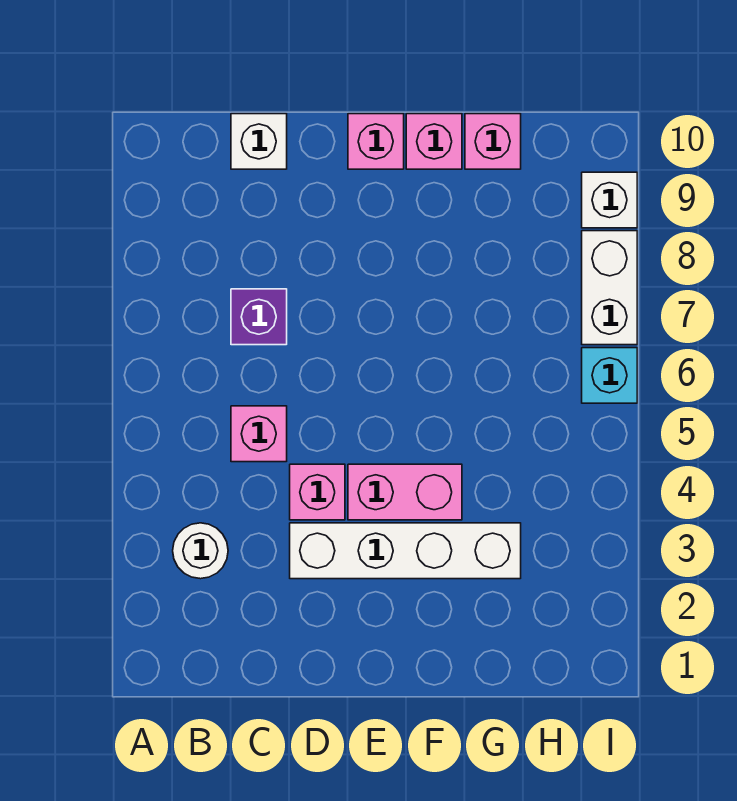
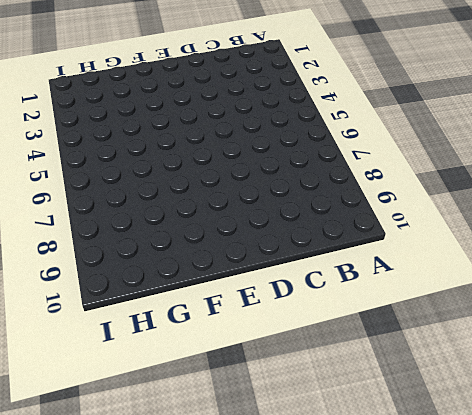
none -> white round brick B3 level 1
none -> pink brick C5 level 1
none -> purple brick C7 level 1

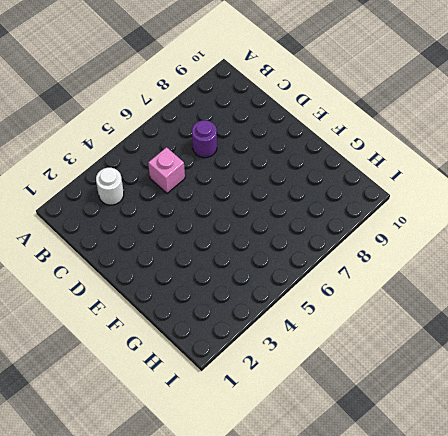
purple round brick C7 level 1 -> purple brick C7 level 1
none -> white brick C10 level 1
none -> white brick D3:G3 level 1
none -> pink brick D4 level 1

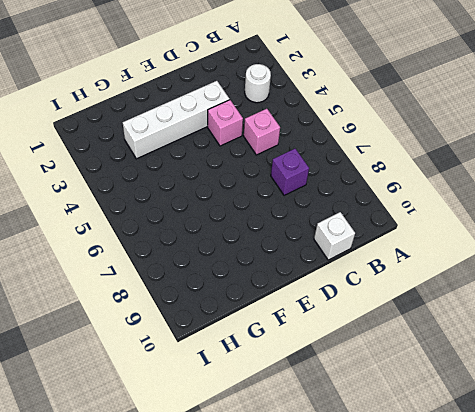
none -> pink brick E4:F4 level 1
none -> pink brick E10 level 1
none -> pink brick F10 level 1

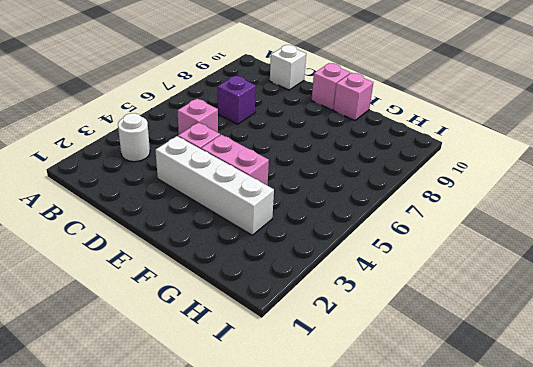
none -> pink brick G10 level 1
none -> cyan brick I6 level 1
none -> white brick I7:I8 level 1

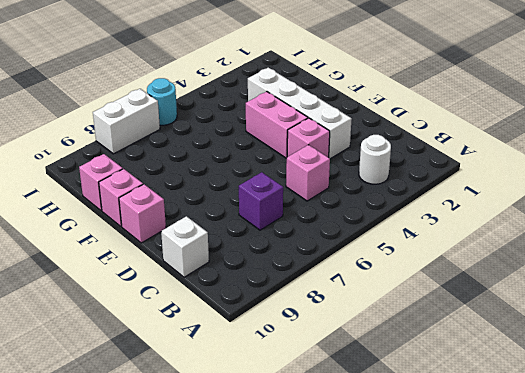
cyan round brick I6 level 1 -> cyan brick I6 level 1
none -> white brick I9 level 1

